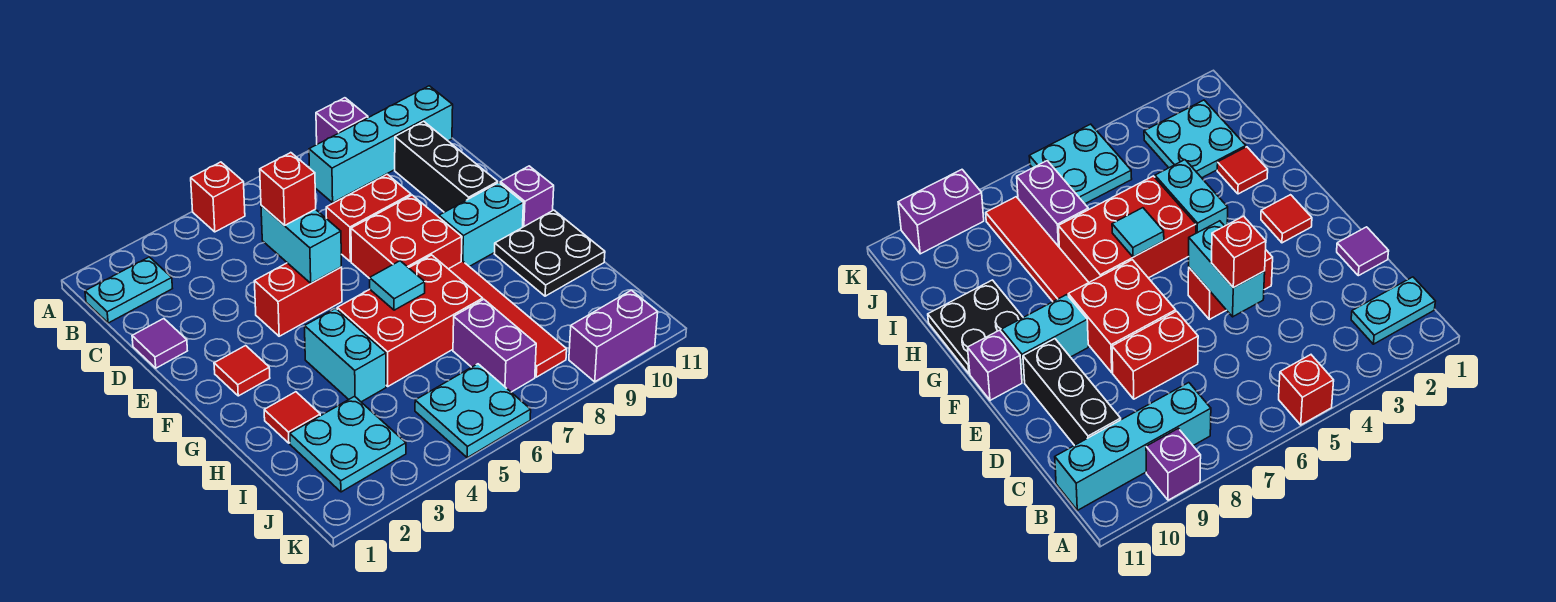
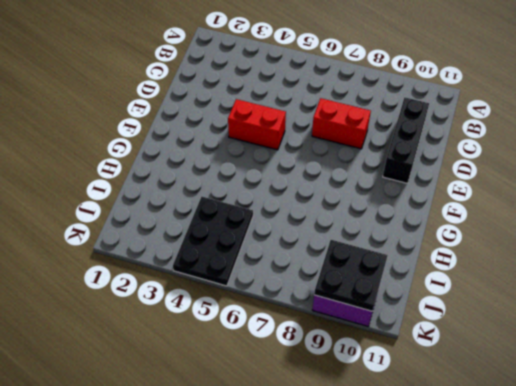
black plate I4:K5 level 1 -> cyan plate J5:K6 level 1
black plate J9:K10 level 2 -> black plate G10:H11 level 1
none -> red brick A5 level 1
none -> purple brick A9 level 1
none -> cyan plate B1:B2 level 1

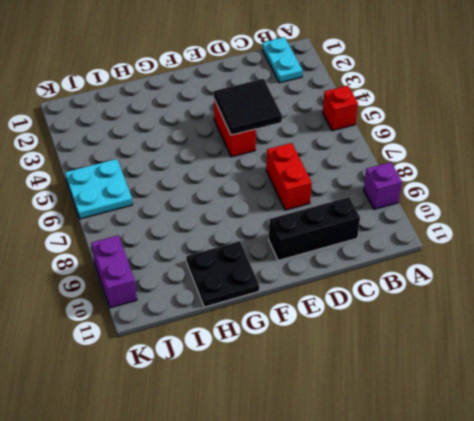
black tile D4:E5 level 2 -> cyan brick D5:E5 level 2
none -> cyan brick B8:B11 level 1
none -> purple tile D1 level 1
none -> red brick E7:F8 level 1

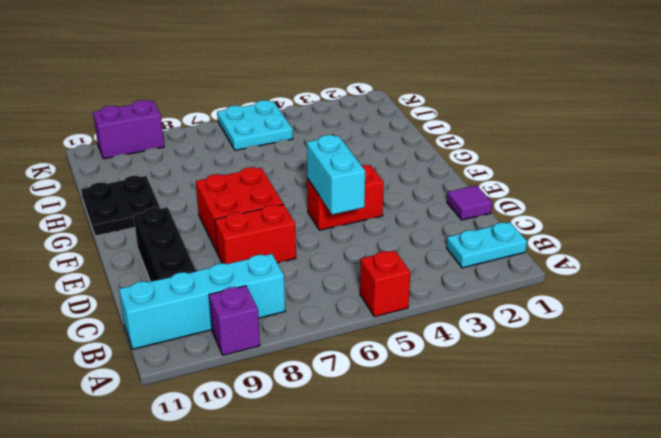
none -> red tile F2 level 1
none -> cyan brick F9:F10 level 1
none -> purple brick F11 level 1

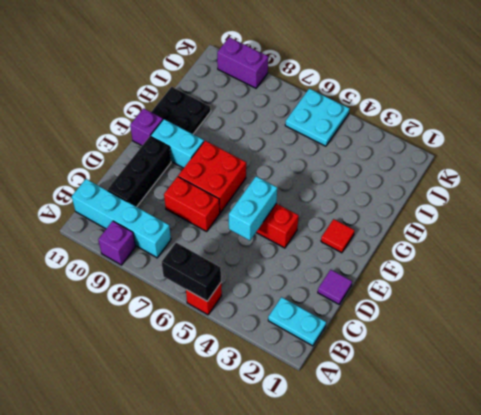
black brick A5:A6 level 2 -> none
none -> cyan brick G4:H4 level 1
none -> red brick G5:H7 level 1
none -> red tile G8:J8 level 1

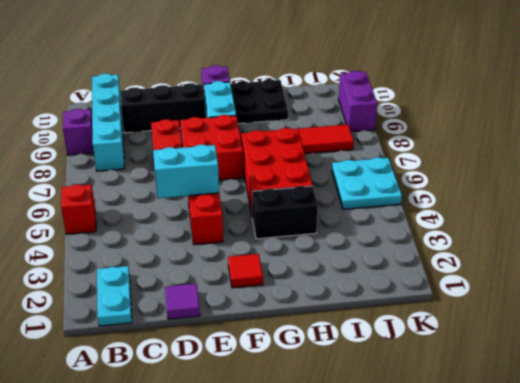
black brick G4:H4 level 1 -> cyan brick G4:H4 level 1
none -> red tile H2 level 1
none -> cyan plate I2:J3 level 1
none -> purple brick I7:J7 level 1

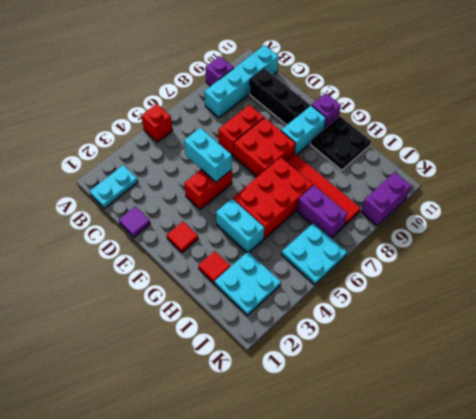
none -> cyan tile G6 level 2
none -> red brick D5 level 3

